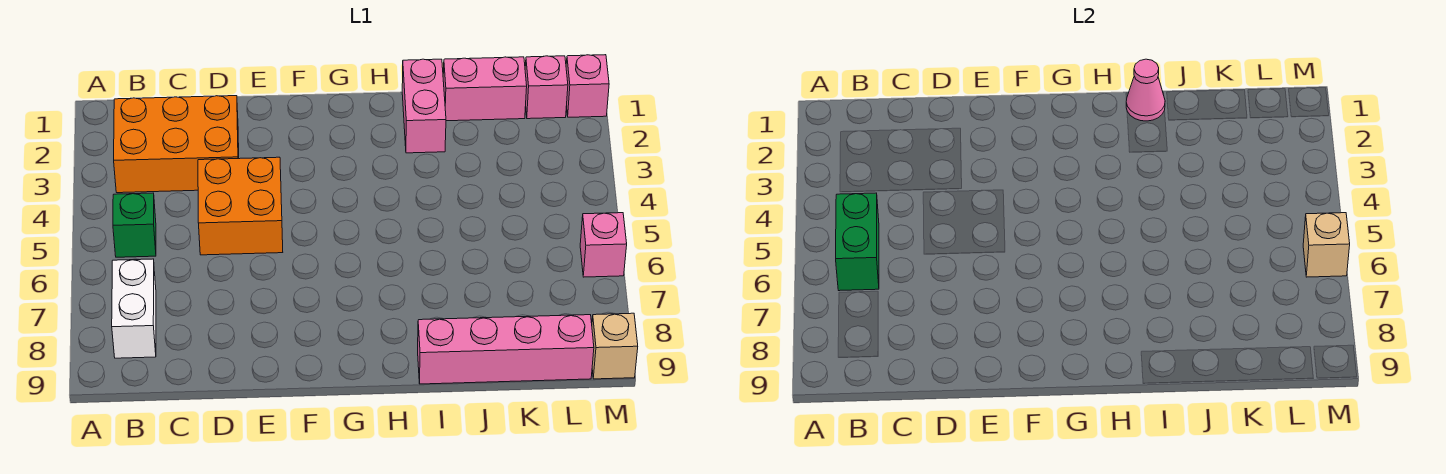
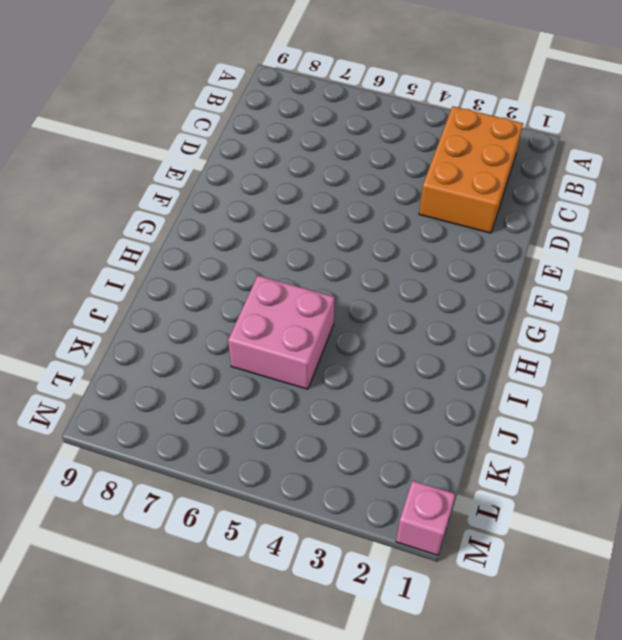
pink brick I5:J6 level 1 -> none
none -> green brick B5 level 1
none -> white brick B7:B8 level 1
none -> orange brick D4:E5 level 1

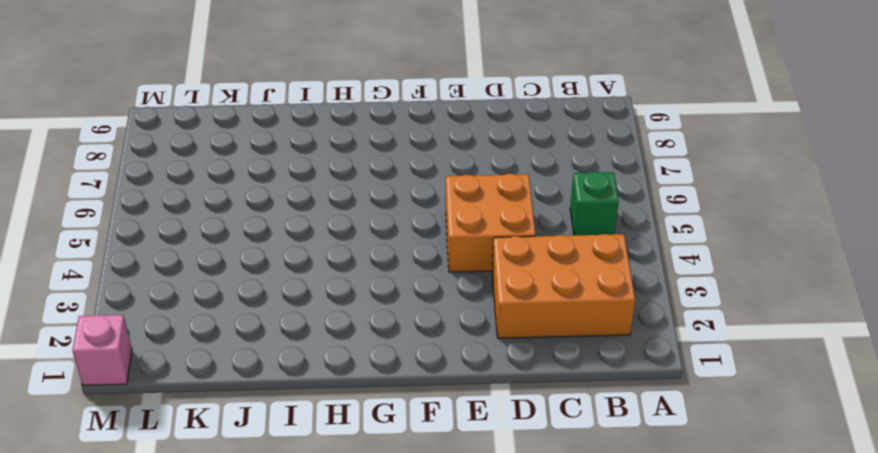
none -> white brick B7:B8 level 1
none -> pink brick I1:I2 level 1
none -> pink brick I9:L9 level 1

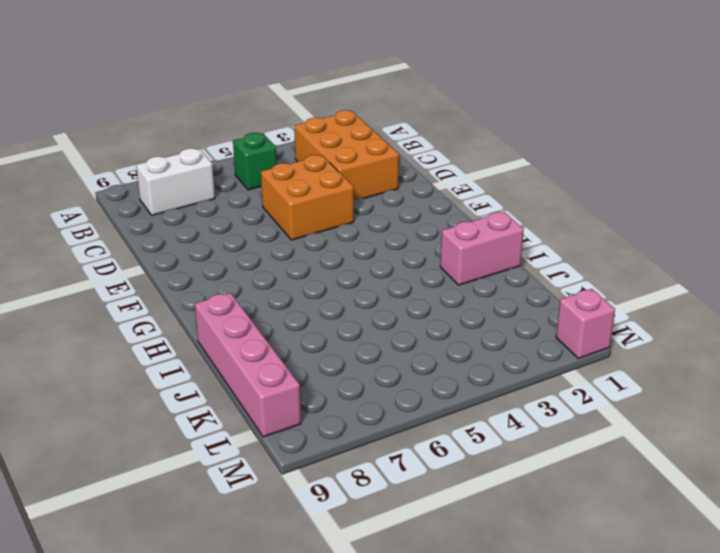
none -> pink brick J1:K1 level 1
none -> pink brick L1 level 1
none -> pink brick M6 level 1

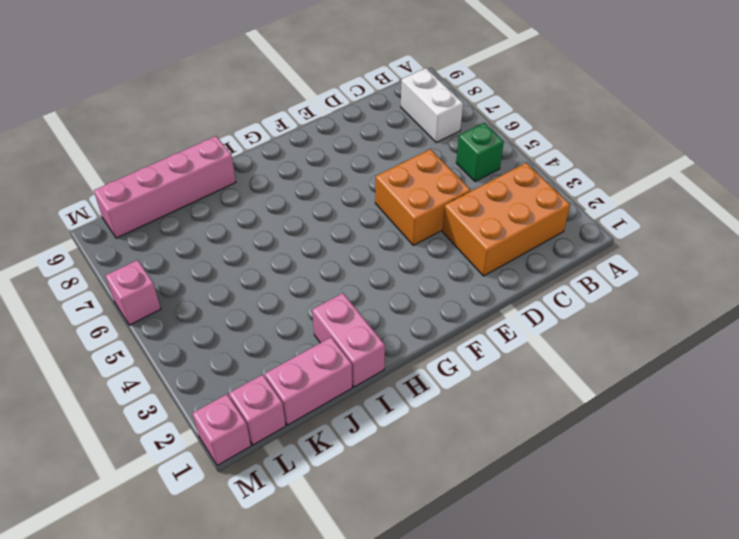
none -> tan brick M9 level 1
none -> green brick B5:B6 level 2
none -> pink cone I1 level 2

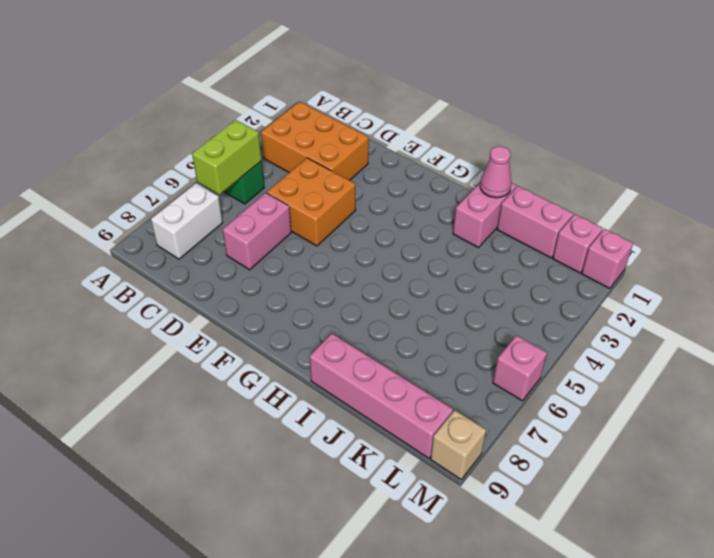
lime brick B5:B6 level 2 -> green brick B5:B6 level 2
pink brick D6:D7 level 1 -> none
none -> tan brick M6 level 2

